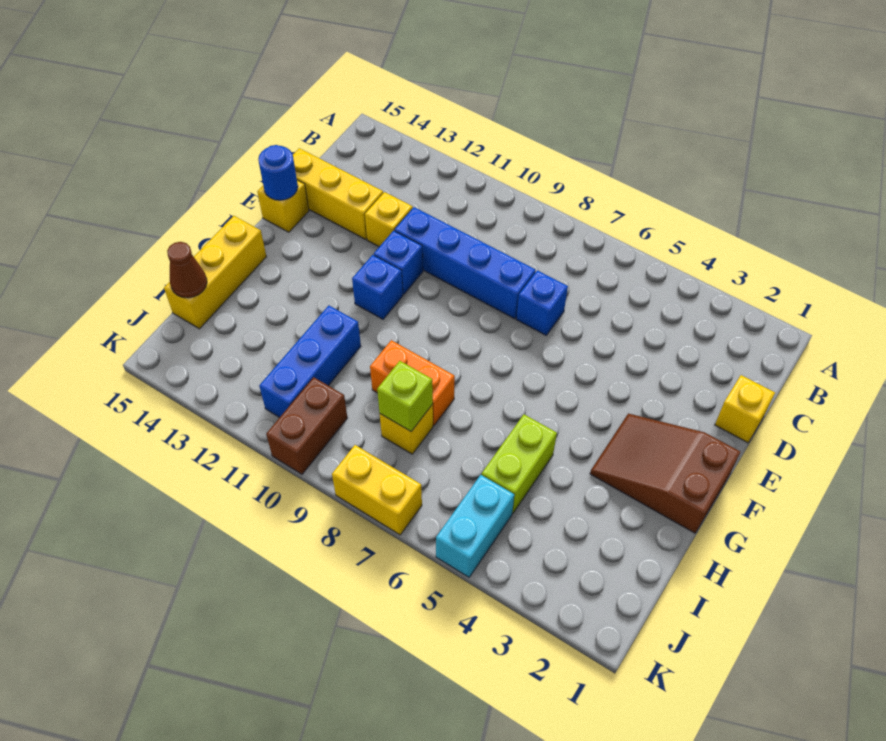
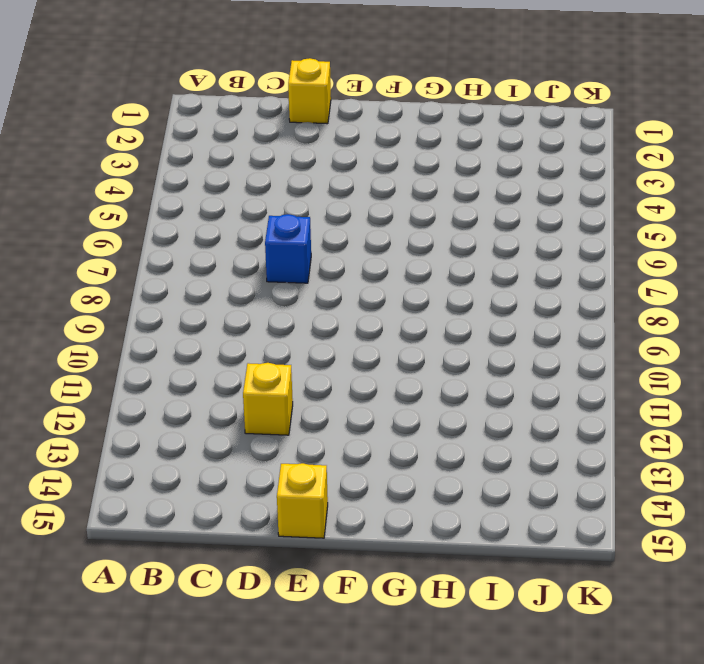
none -> blue brick D8:D11 level 1
none -> yellow brick D13:D15 level 1
none -> blue brick E11 level 1

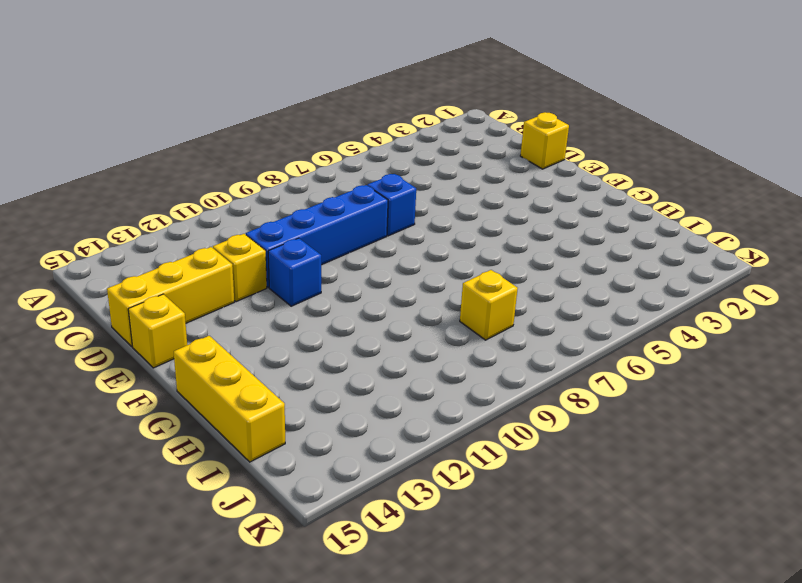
none -> brown slope F1:G3 level 1 top 1
none -> blue brick F11 level 1
none -> lime brick H5:I5 level 1

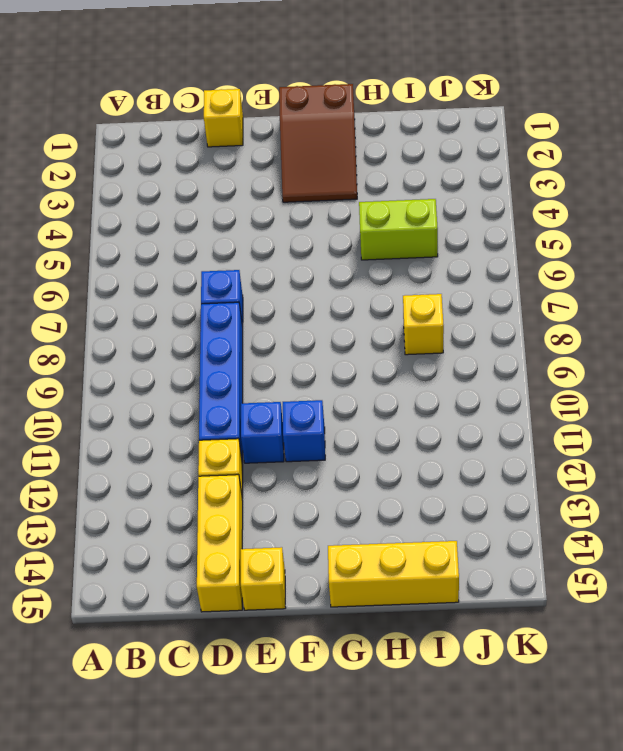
none -> orange brick H8:H9 level 1
none -> blue brick H11:J11 level 1
none -> cyan brick J5:K5 level 1

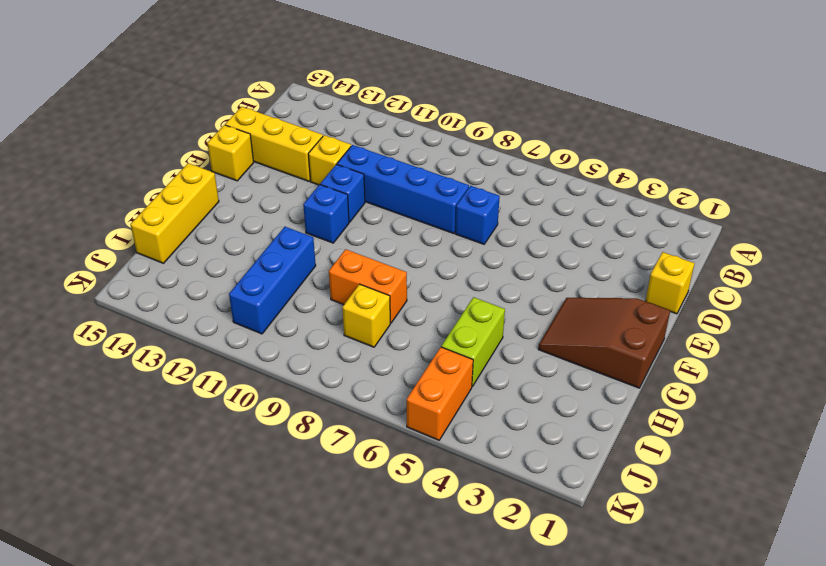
orange brick J5:K5 level 1 -> cyan brick J5:K5 level 1
none -> brown brick J10:K10 level 1
none -> yellow brick K7:K8 level 1
none -> blue round brick E15 level 2

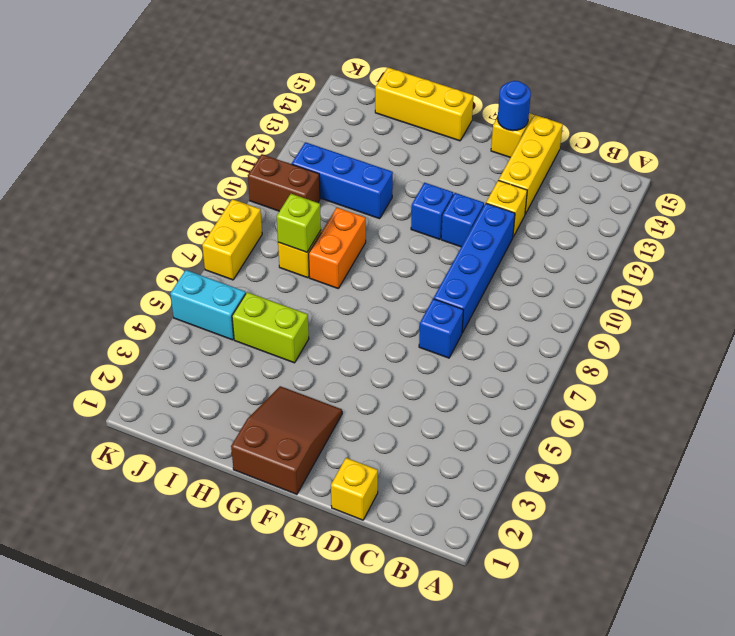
none -> brown cone I15 level 2

